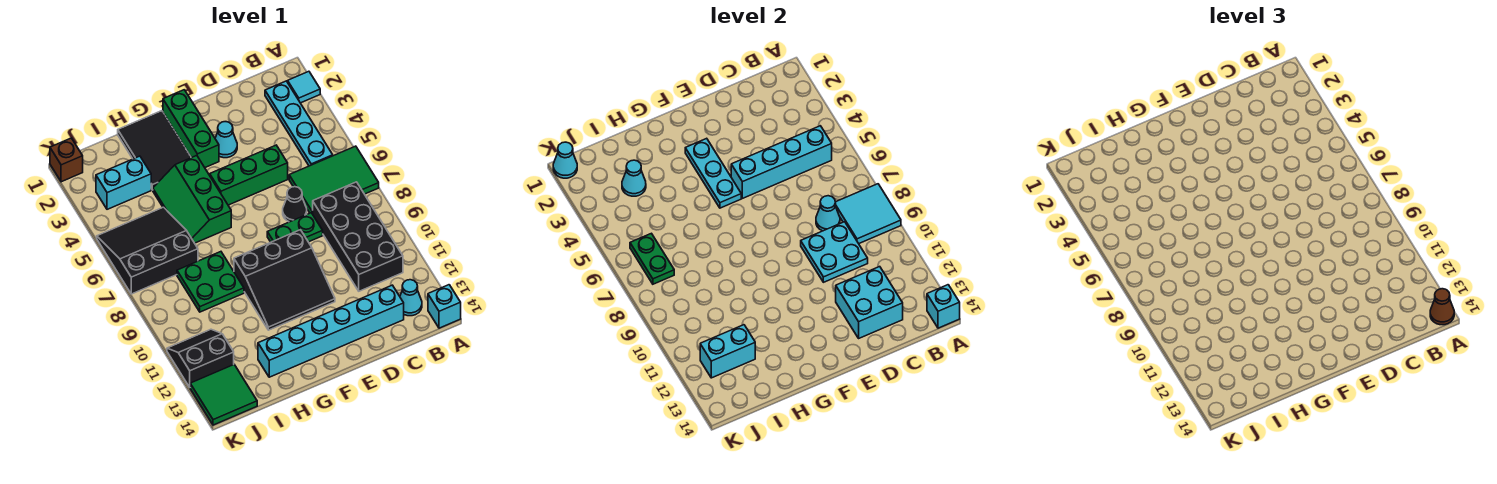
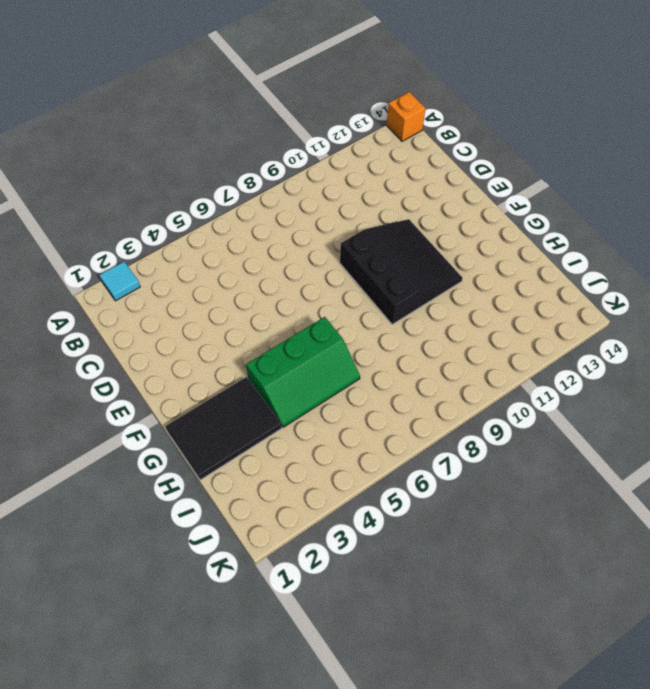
orange brick A14 level 1 -> cyan brick A14 level 1
none -> green tile A6:C7 level 1
none -> cyan plate B2:B5 level 1
none -> black brick B8:C11 level 1
none -> cyan cone B13 level 1

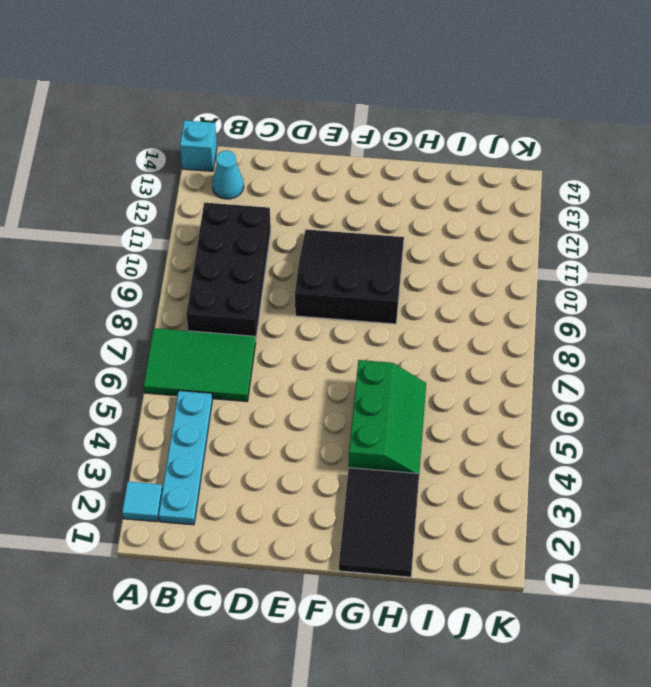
none -> cyan brick C13:H13 level 1
none -> green brick D5:F5 level 1
none -> black cone D7 level 1
none -> green plate D8:E8 level 1

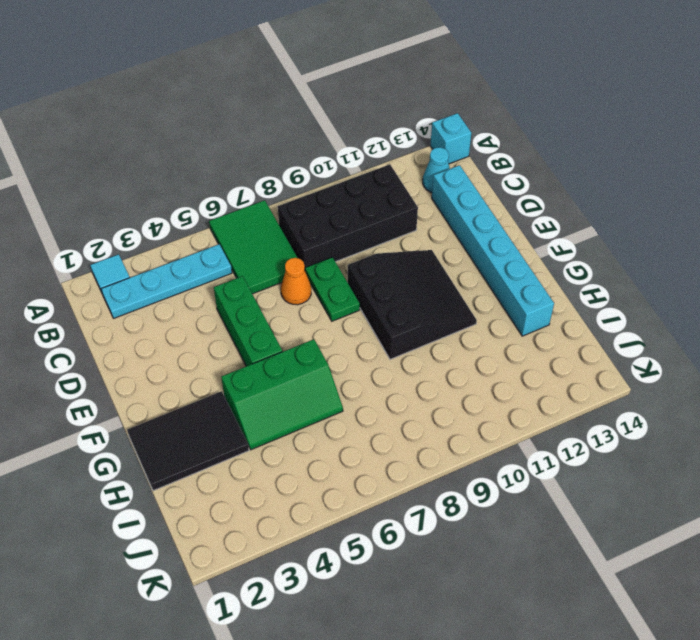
orange cone D7 level 1 -> black cone D7 level 1
none -> cyan cone E3 level 1
none -> green brick F1:F3 level 1
none -> green plate H8:I9 level 1
none -> cyan brick I3:J3 level 1

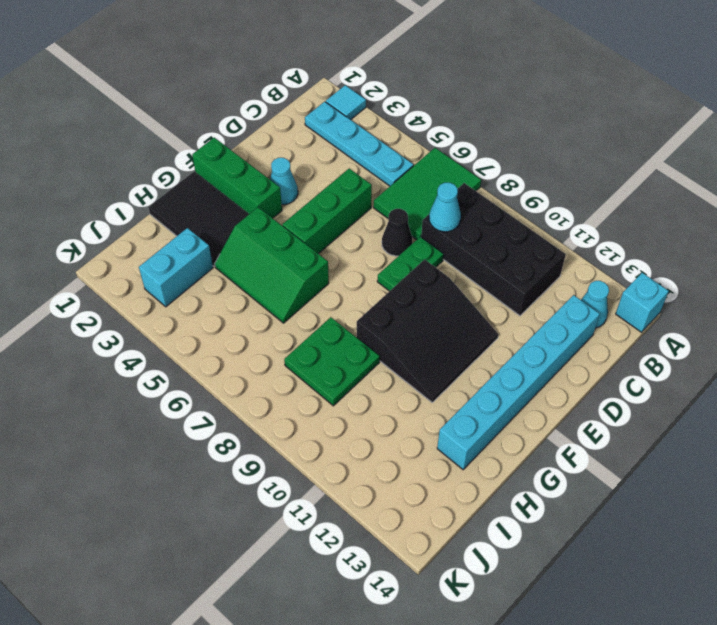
none -> black slope I5:K7 level 1 top 7
none -> black slope J11:K12 level 1 top 12
none -> green tile J13:K14 level 1
none -> brown brick K1 level 1

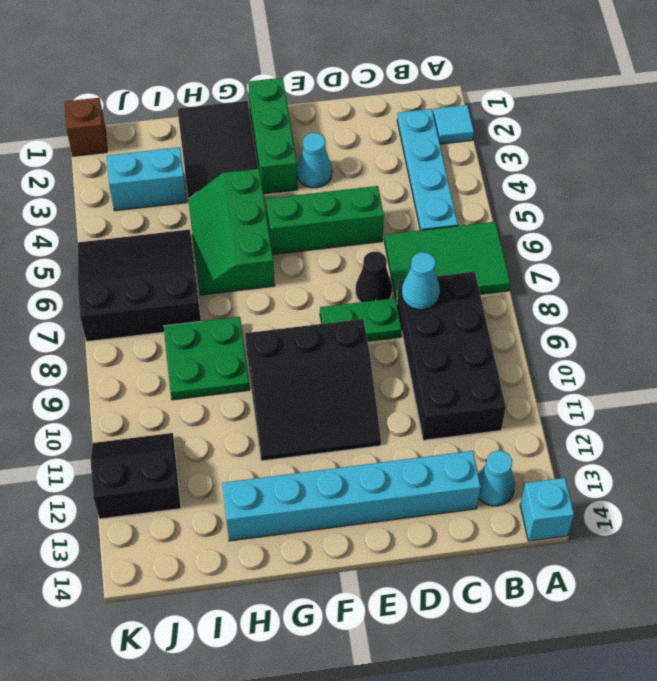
none -> green tile J13:K14 level 1
none -> cyan tile A8:B9 level 2
none -> cyan brick A14 level 2
none -> cyan brick B5:E5 level 2

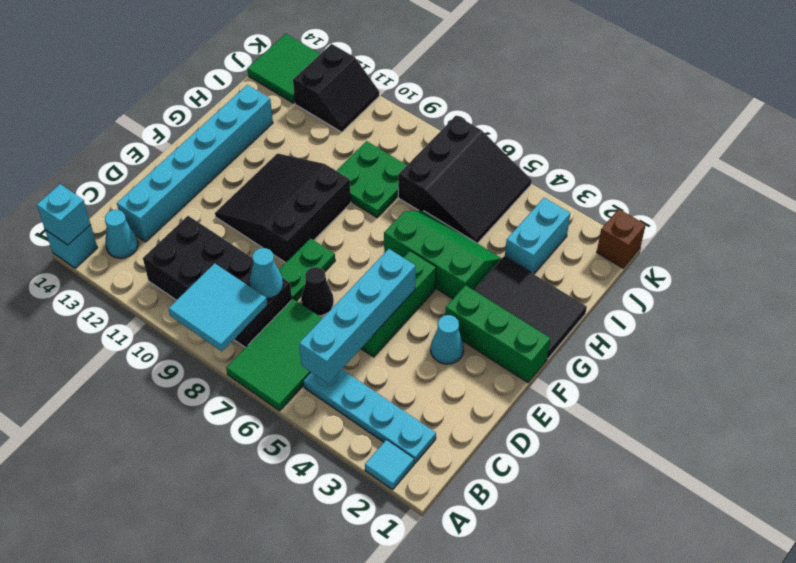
none -> cyan plate C9:D10 level 2
none -> cyan brick C12:D13 level 2
none -> cyan plate F3:F5 level 2
none -> cyan cone I3 level 2

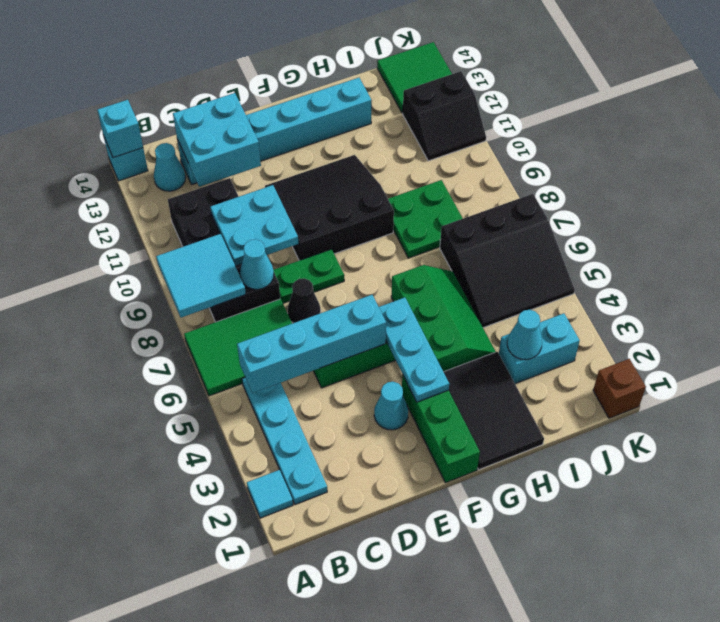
none -> cyan brick I12:J12 level 2
none -> green plate J6:J7 level 2
none -> cyan cone K1 level 2
none -> brown cone A14 level 3

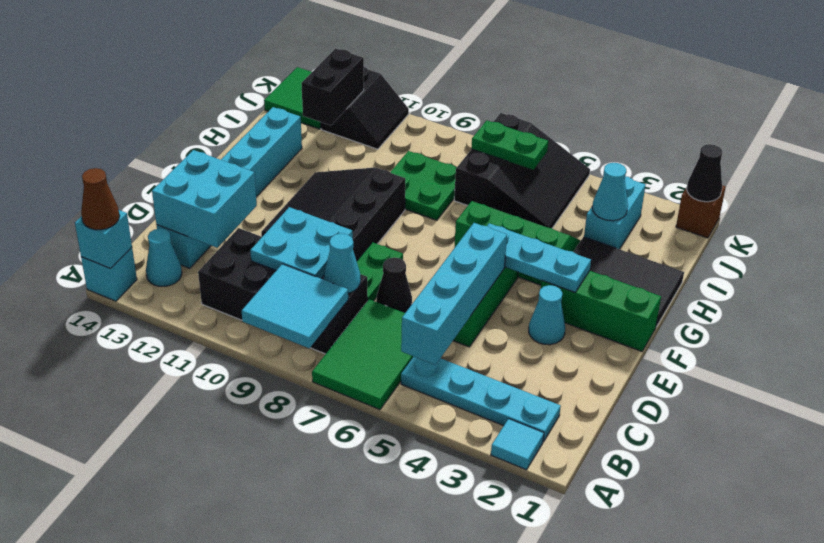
black brick I12:J12 level 2 -> cyan brick I12:J12 level 2
black cone K1 level 2 -> cyan cone K1 level 2

